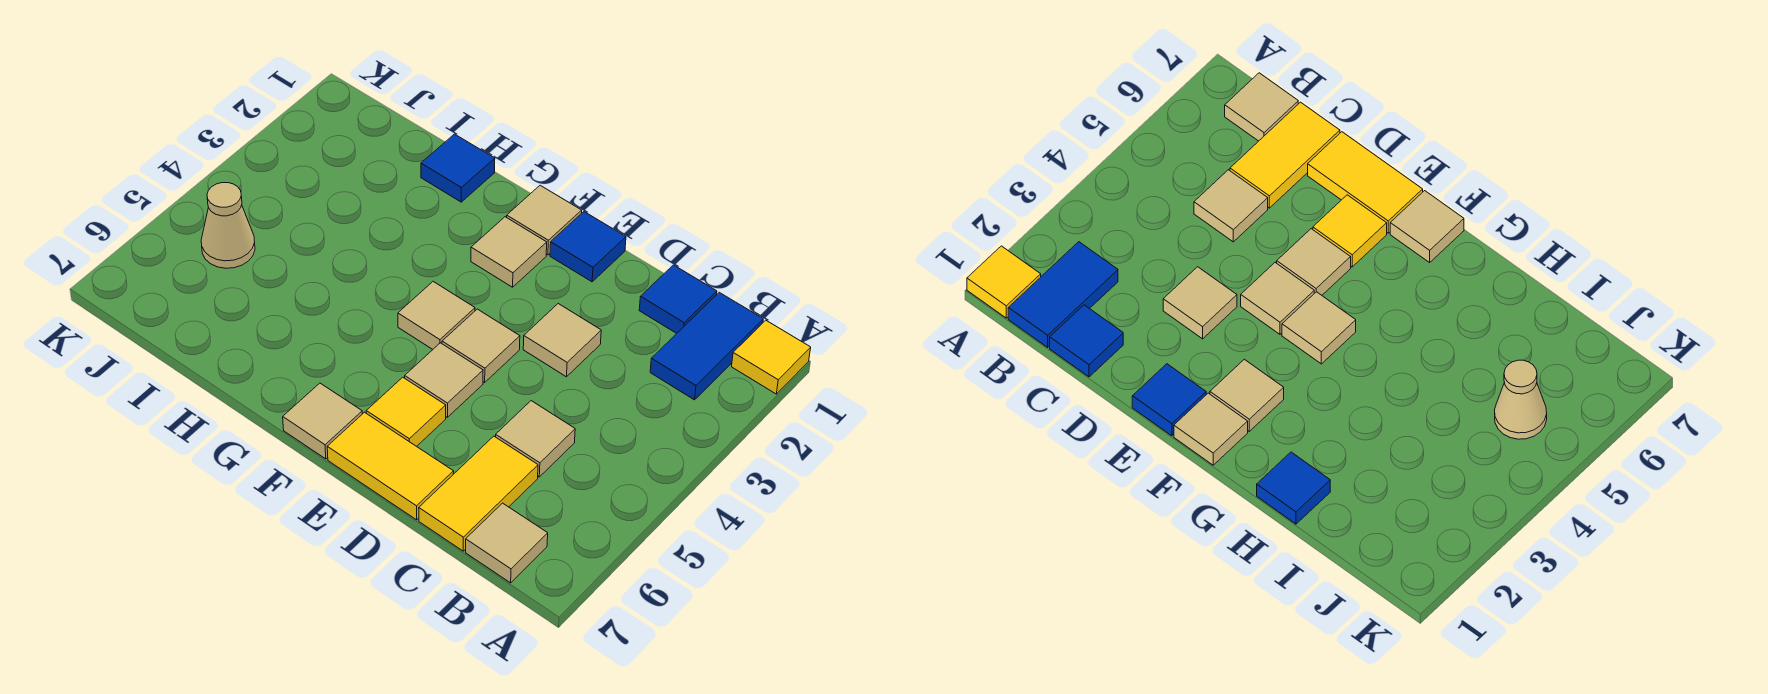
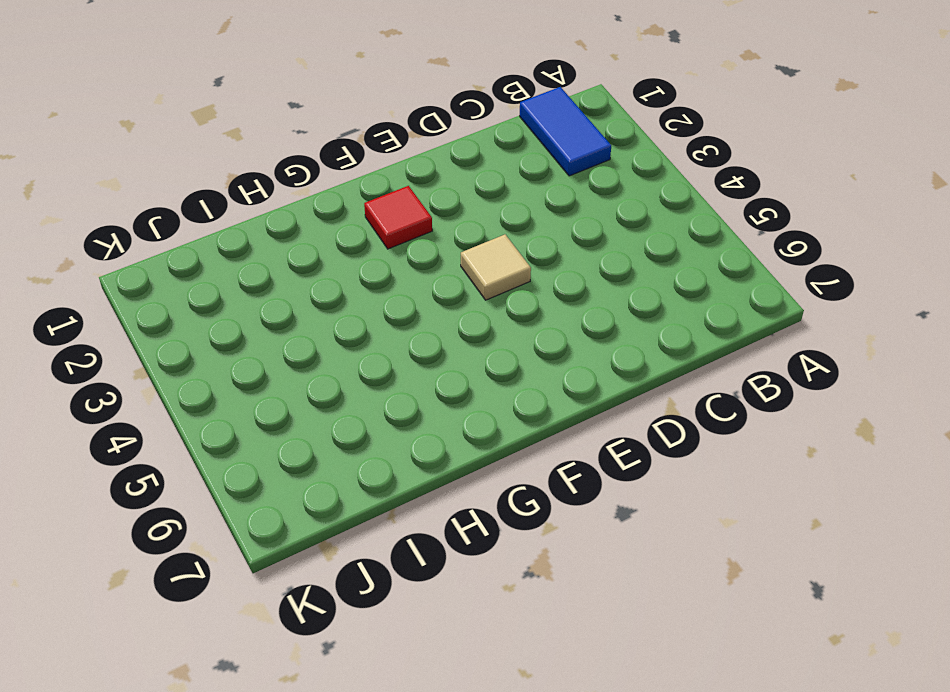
red tile F2 level 1 -> tan tile F2 level 1
none -> yellow tile A1 level 1
none -> tan tile B7 level 1
none -> blue tile C1 level 1

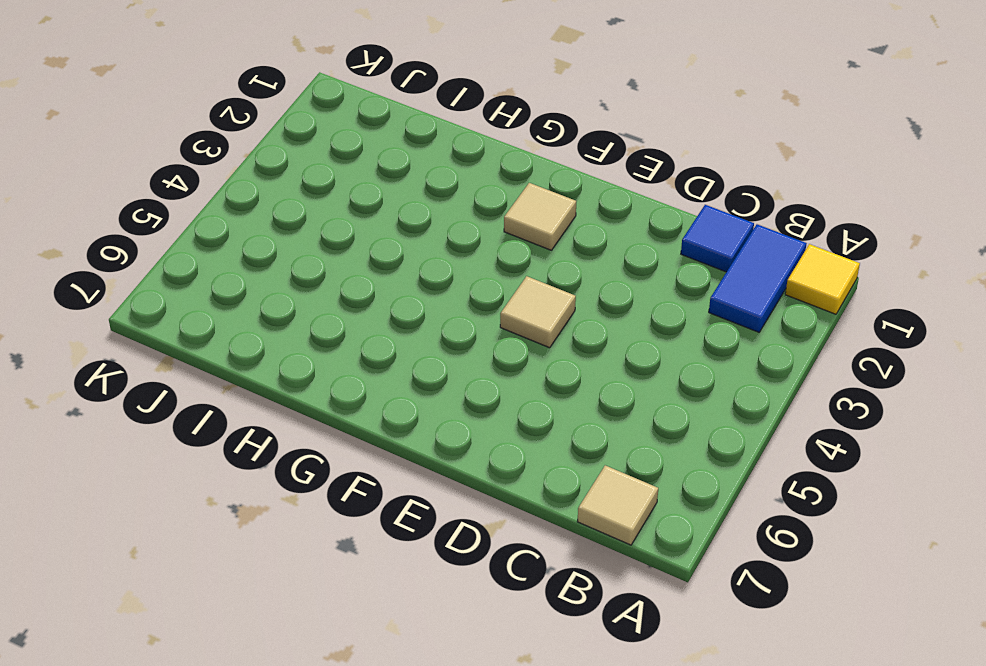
none -> tan tile C5 level 1
none -> yellow tile C6:C7 level 1
none -> tan tile D3 level 1

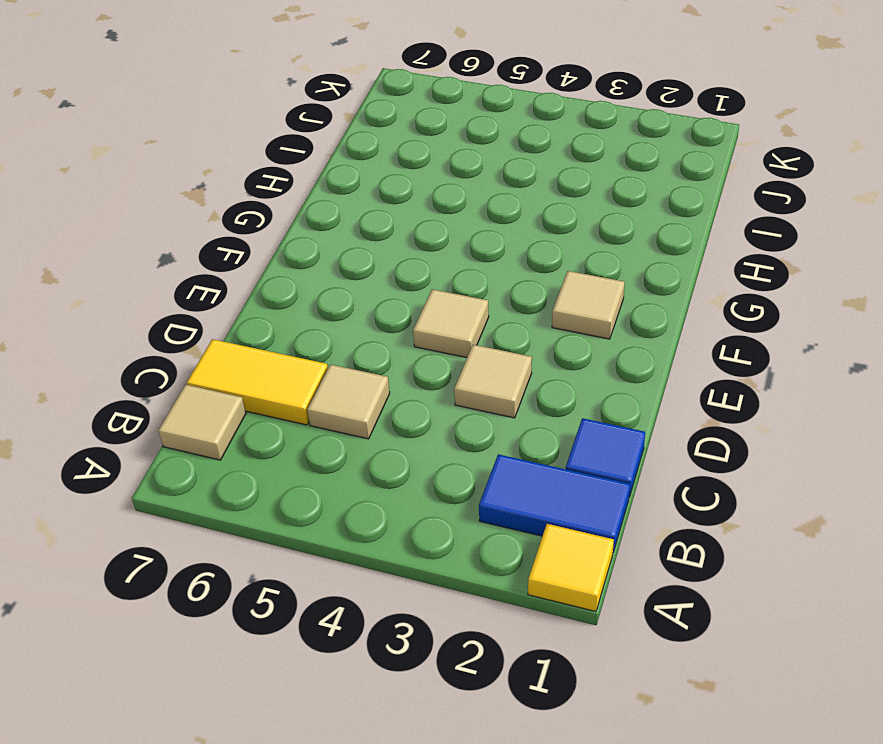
none -> yellow tile D7:E7 level 1
none -> blue tile E1 level 1
none -> tan tile E5 level 1

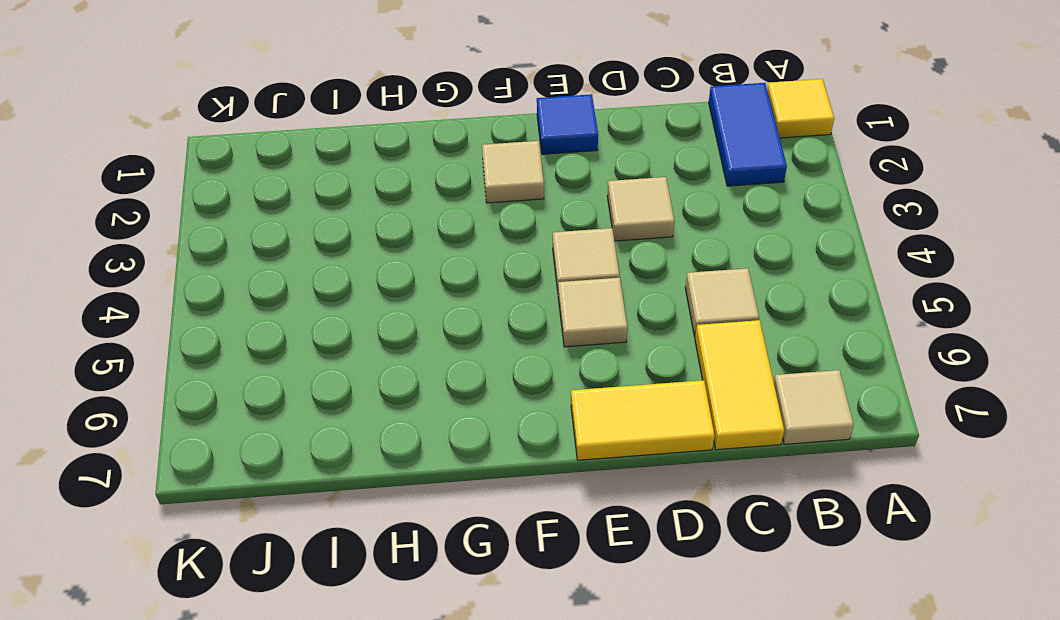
none -> blue tile C1 level 1
none -> yellow tile E6 level 1
none -> tan tile F1 level 1

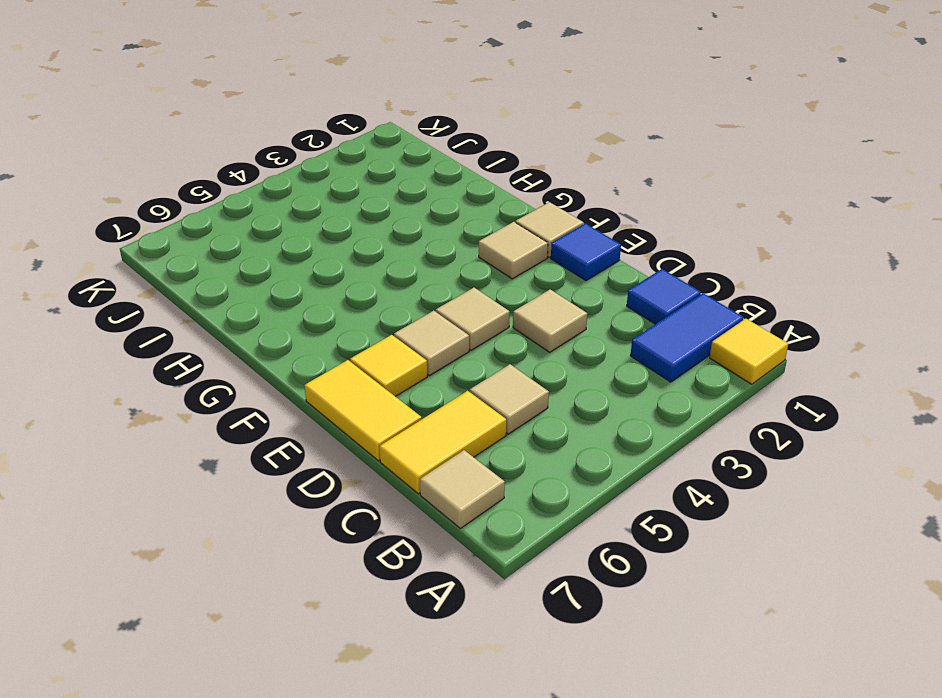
none -> tan tile F4 level 1
none -> tan tile F7 level 1
none -> blue tile H1 level 1

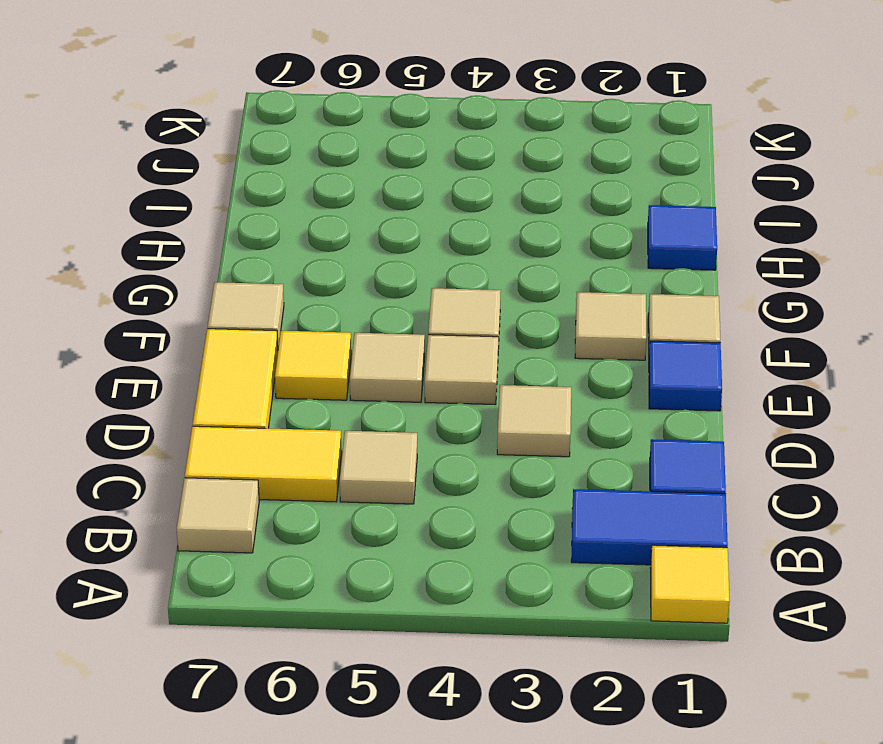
none -> tan cone J5 level 1

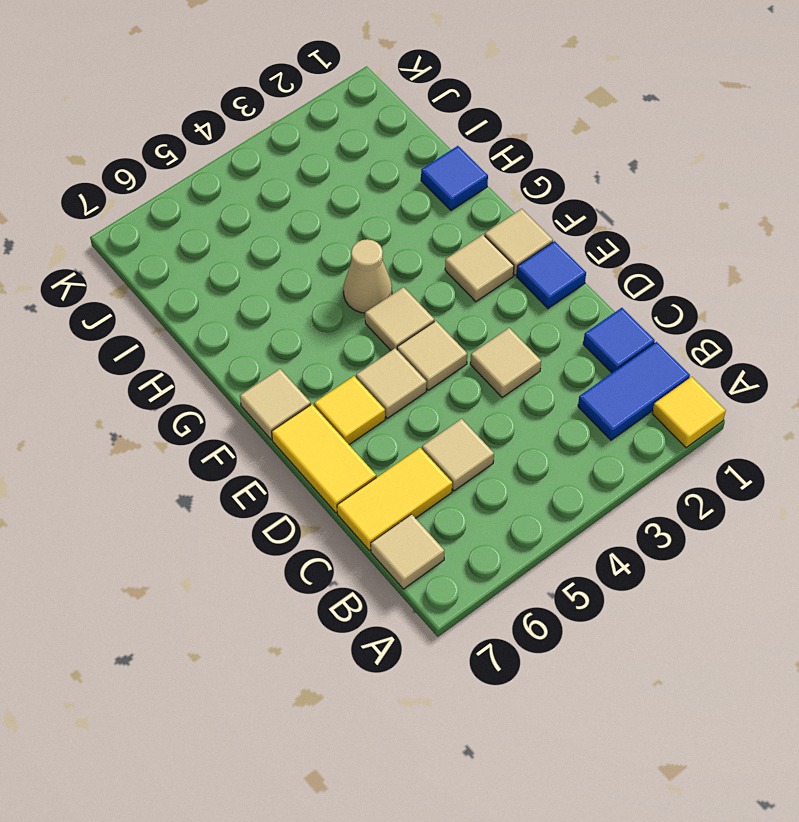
tan cone G4 level 1 -> tan cone J5 level 1

